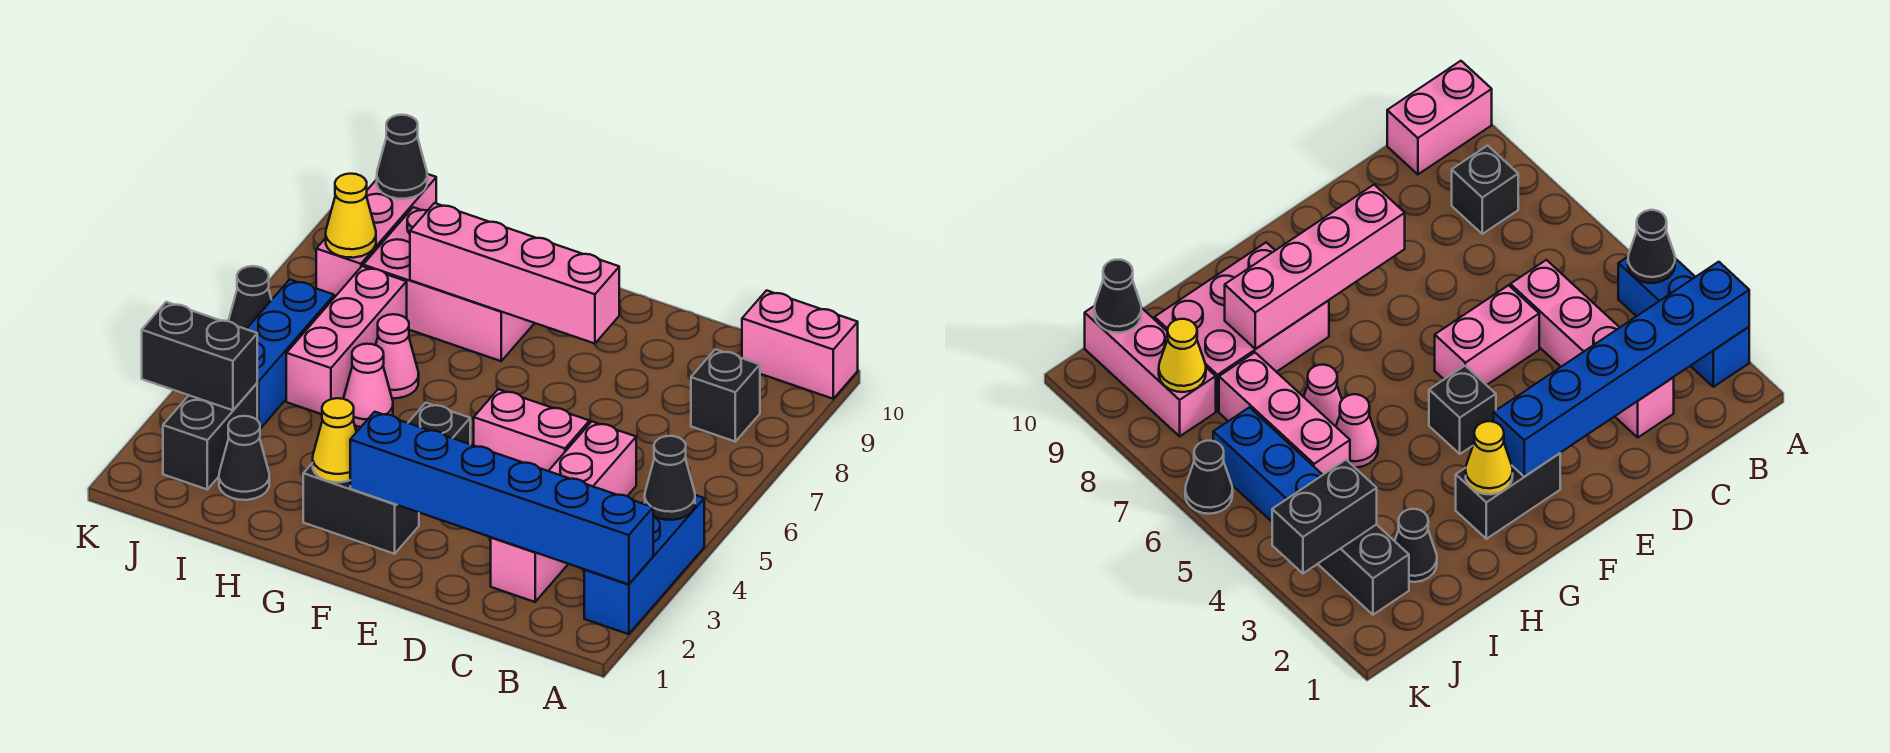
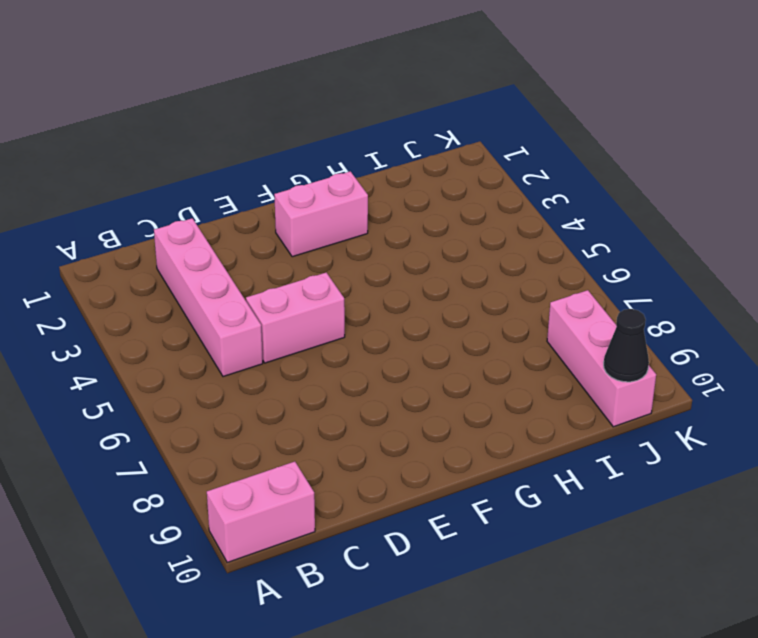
pink brick F2:G2 level 1 -> black brick F2:G2 level 1
none -> blue brick A2:A4 level 1
none -> black brick B8 level 1
none -> black brick F4 level 1

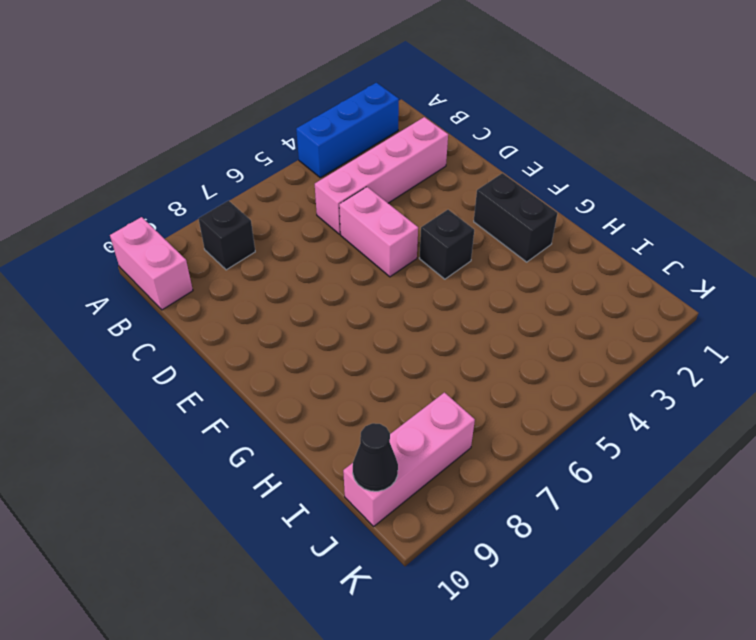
none -> pink brick G8:I9 level 1
none -> pink cone H5 level 1
none -> pink cone H6 level 1

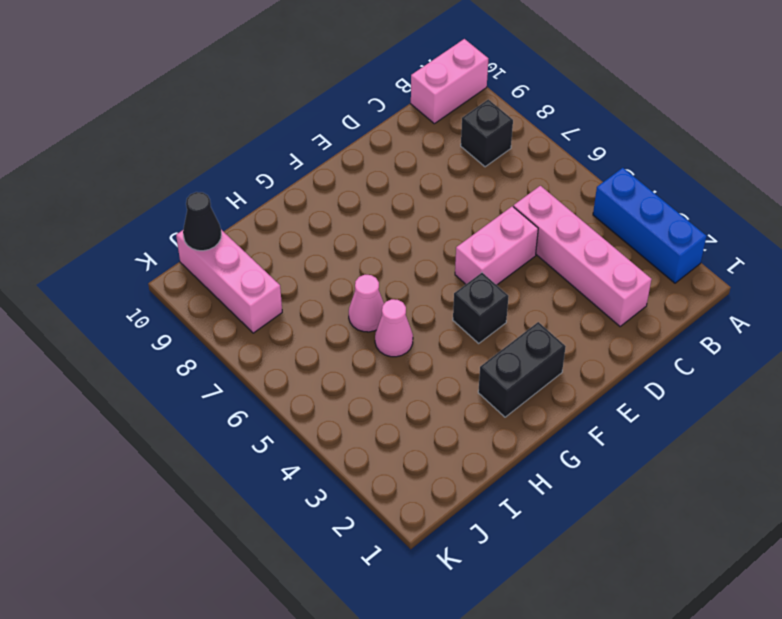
none -> pink brick G8:I9 level 1
none -> black cone I2 level 1
none -> pink brick I5:I7 level 1

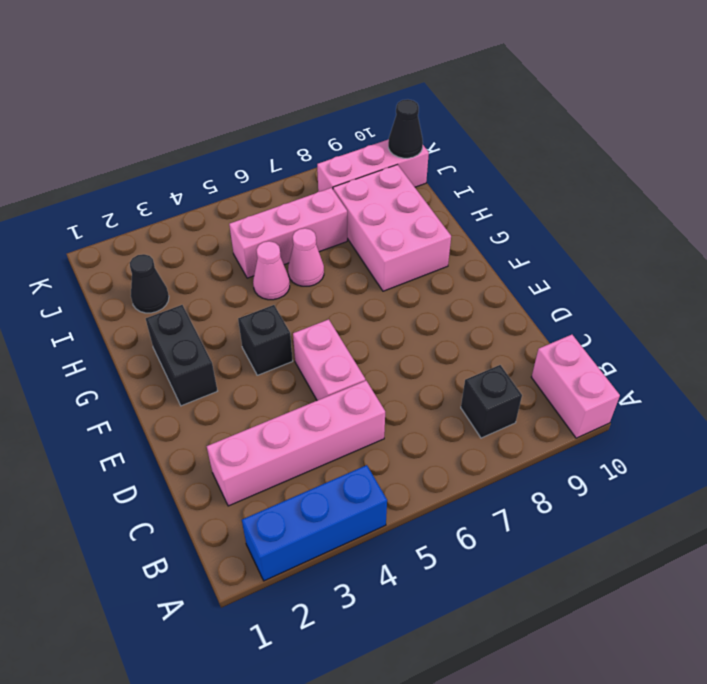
none -> black brick J2:J3 level 1
none -> blue brick J4:J6 level 1
none -> black cone K6 level 1

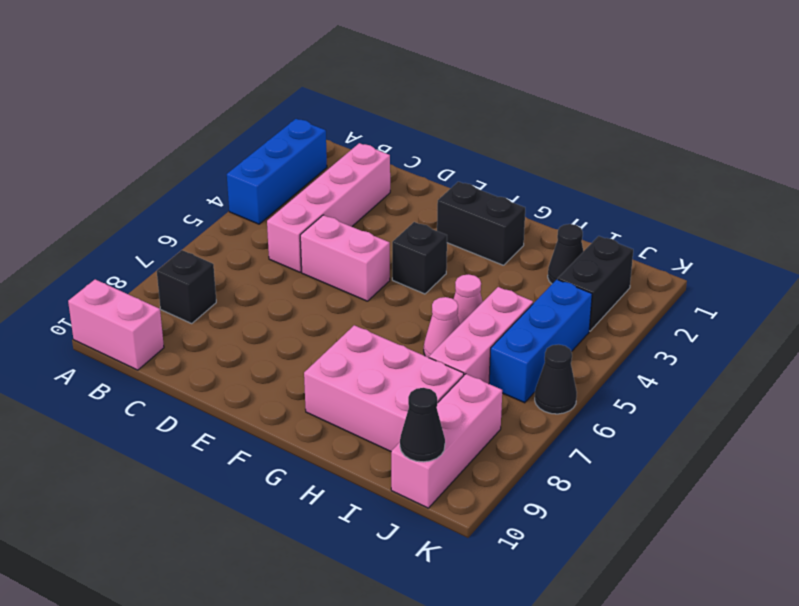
none -> blue brick A2:F2 level 2
none -> black cone A4 level 2
none -> pink brick E8:H8 level 2

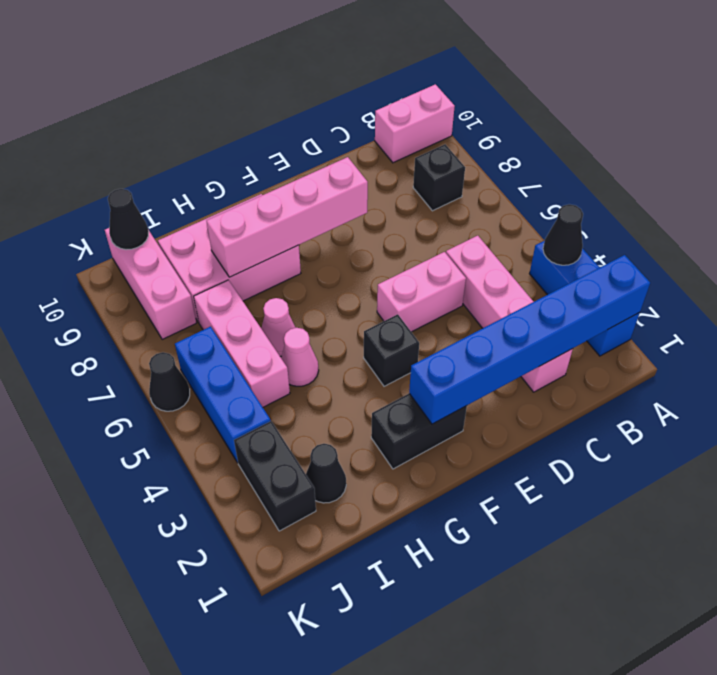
none -> yellow cone G2 level 2
none -> black brick J3:K3 level 2
none -> yellow cone J8 level 2

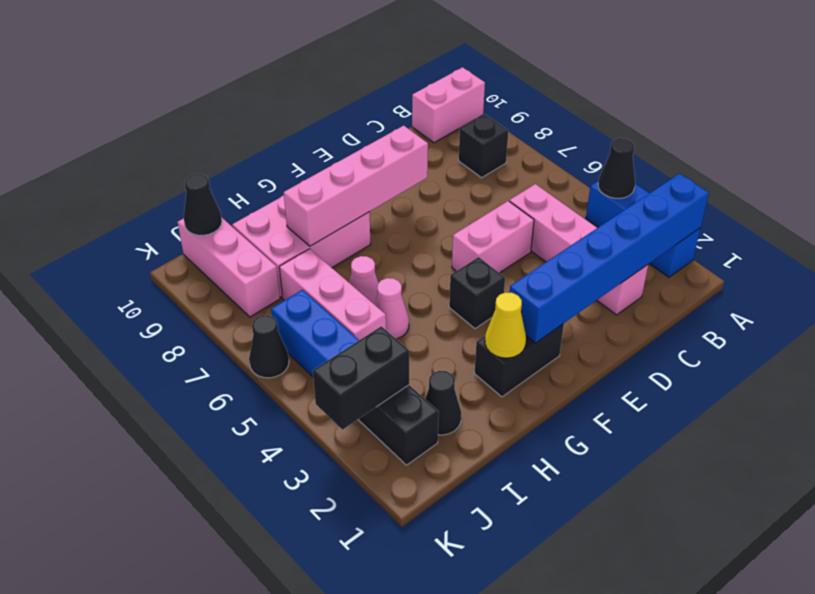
none -> yellow cone J8 level 2

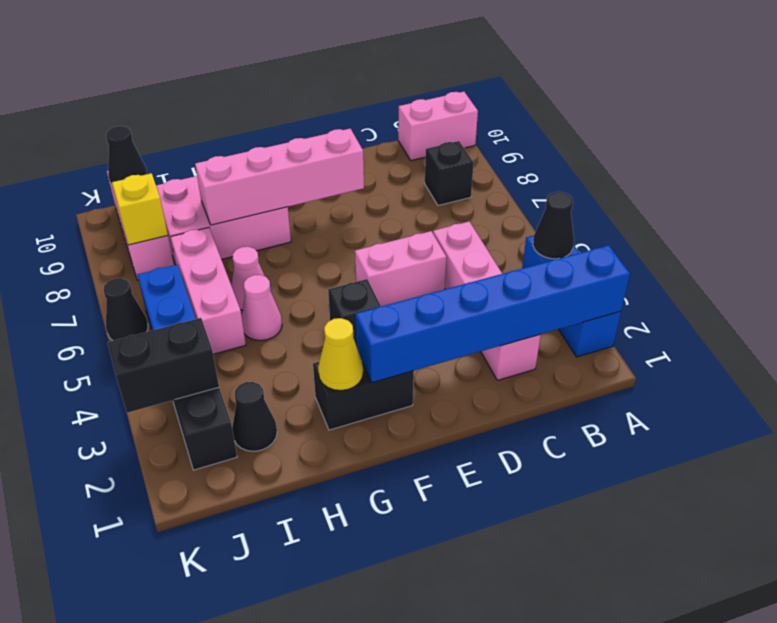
yellow brick J8 level 2 -> yellow cone J8 level 2

